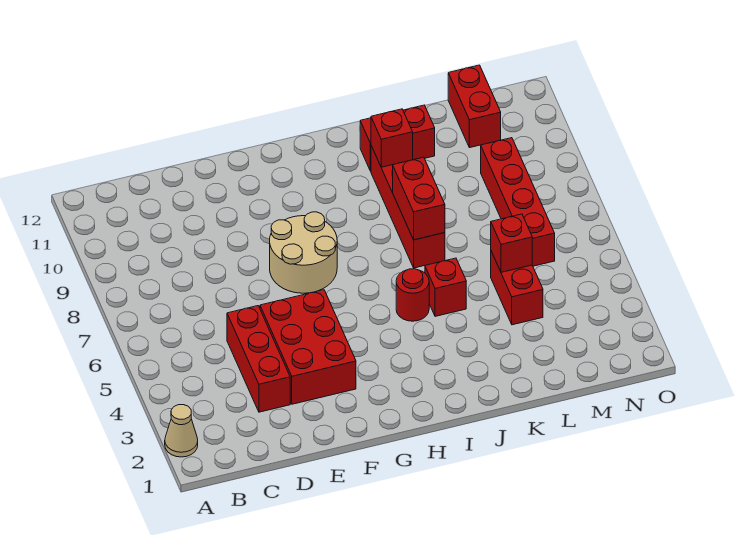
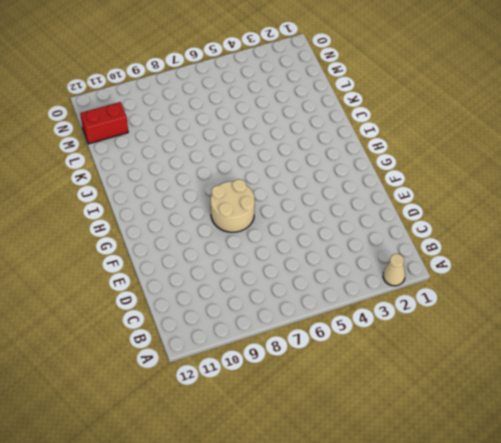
none -> red brick D3:D5 level 1
none -> red brick E3:F5 level 1
none -> red round brick I5 level 1

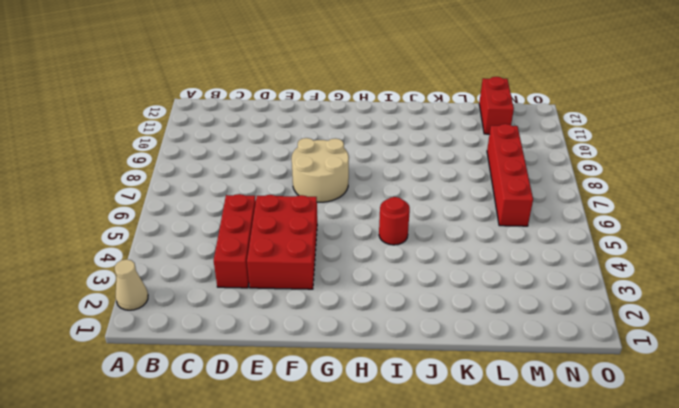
none -> red brick J5 level 1
none -> red brick J7:J10 level 1
none -> red brick J11:K11 level 1

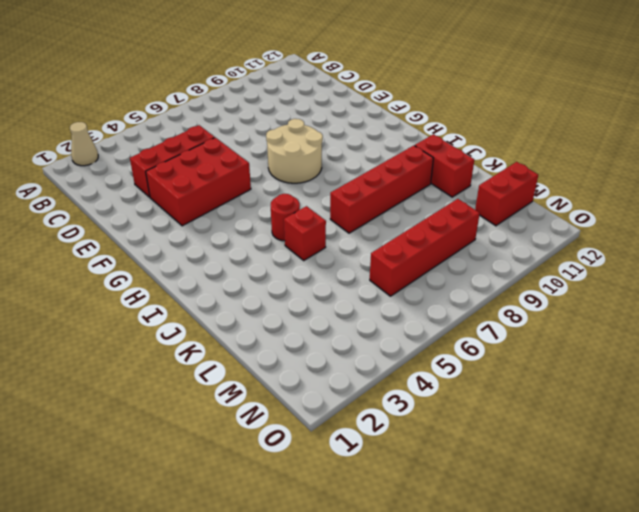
none -> red brick L4:L5 level 1
none -> red brick J7:J8 level 2
none -> red brick J10 level 2

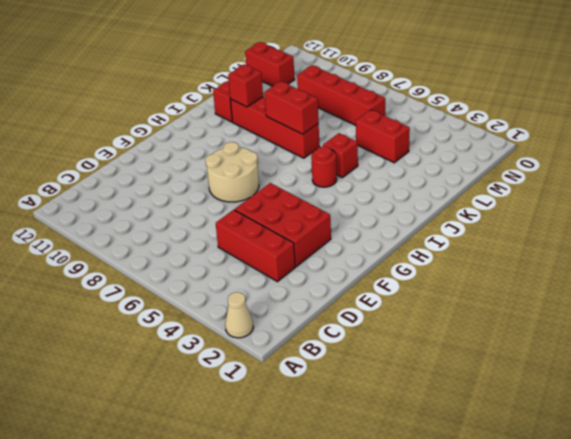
none -> red brick L5 level 2

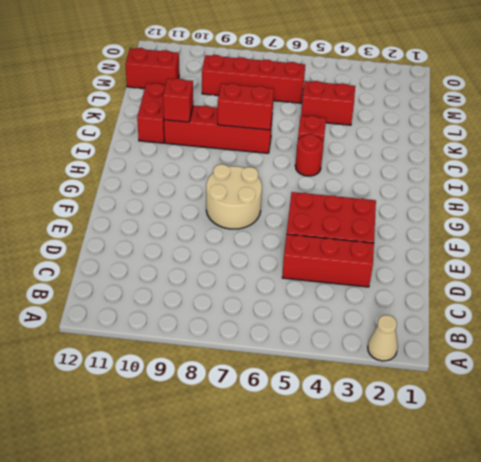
none -> red brick L5 level 2

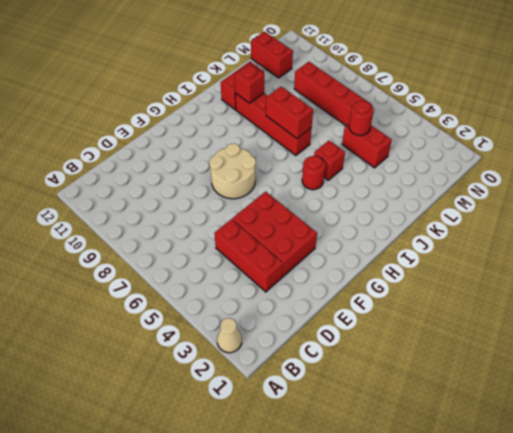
red round brick L5 level 2 -> red brick L5 level 2

